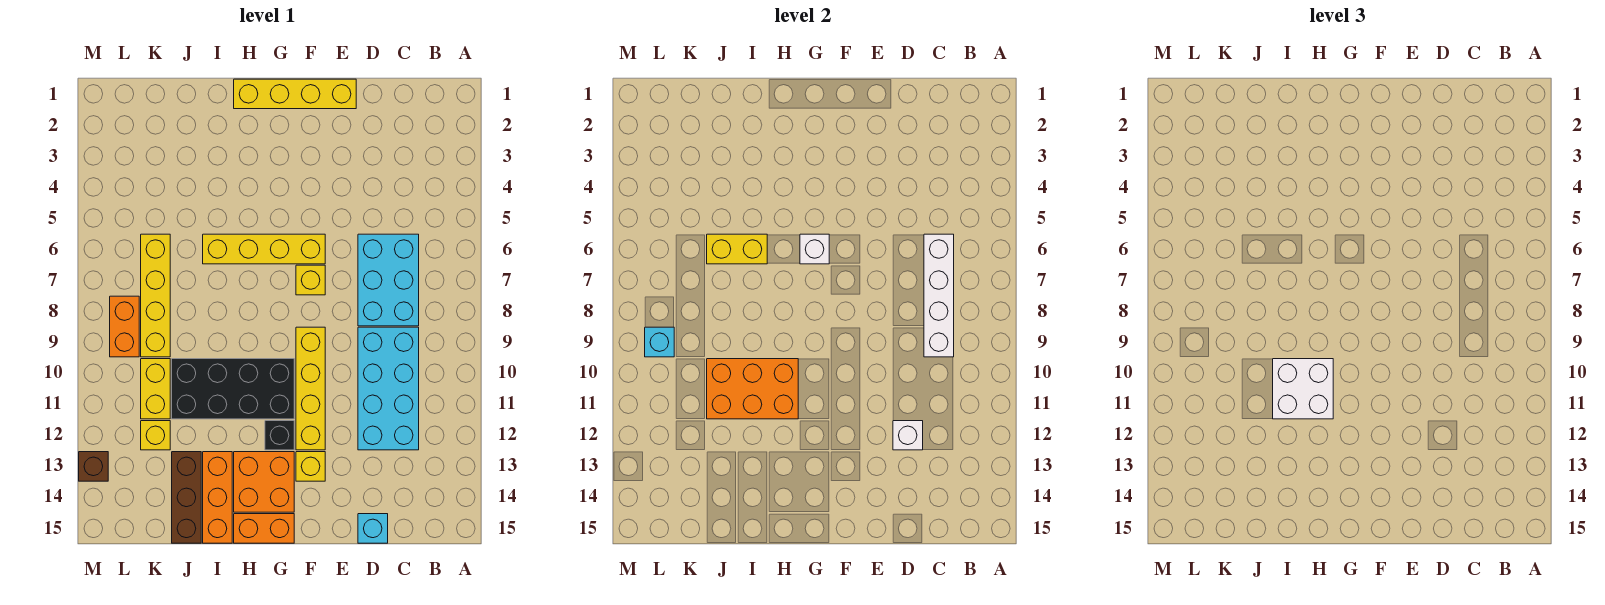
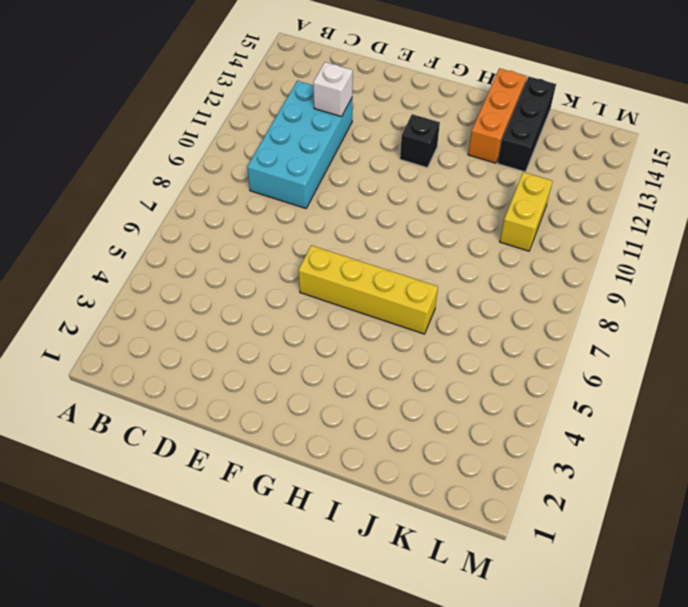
black brick J13:J15 level 1 -> brown brick J13:J15 level 1
none -> cyan brick C6:D8 level 1
none -> cyan brick D15 level 1
none -> yellow brick E1:H1 level 1

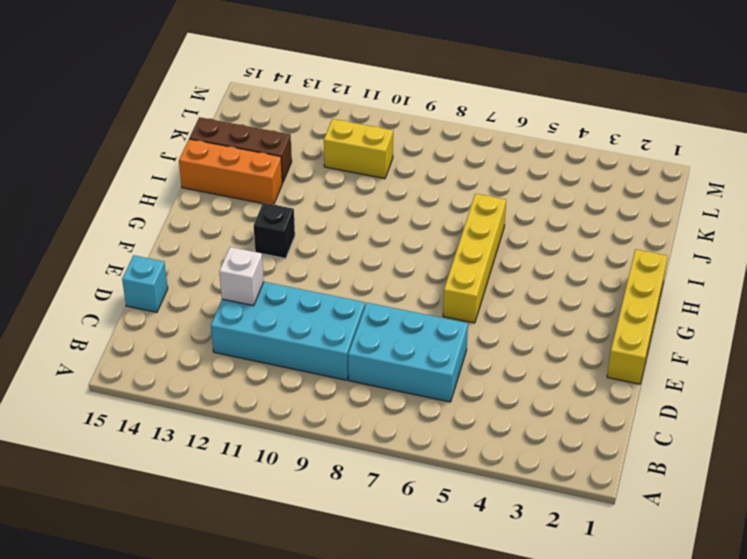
none -> yellow brick F7 level 1
none -> yellow brick F9:F12 level 1
none -> yellow brick F13 level 1

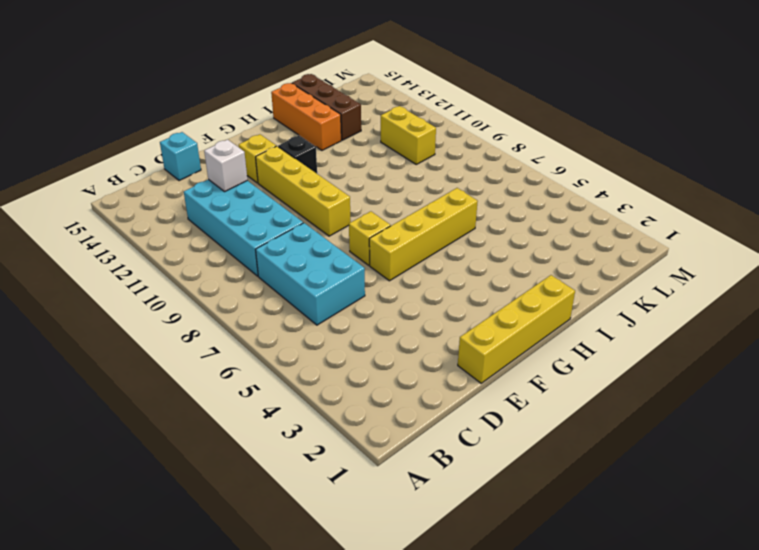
none -> black brick G10:J11 level 1
none -> orange brick G13:H14 level 1
none -> orange brick G15:H15 level 1

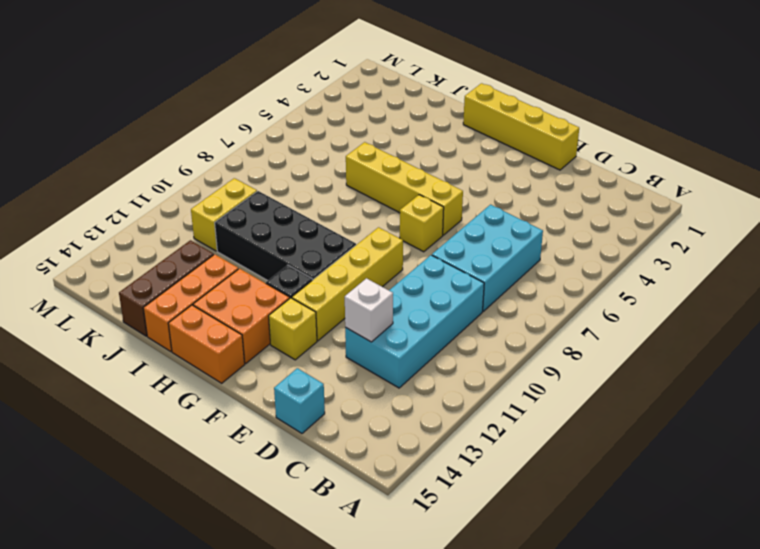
none -> yellow brick K6:K9 level 1
none -> yellow brick K12 level 1
none -> orange brick L8:L9 level 1

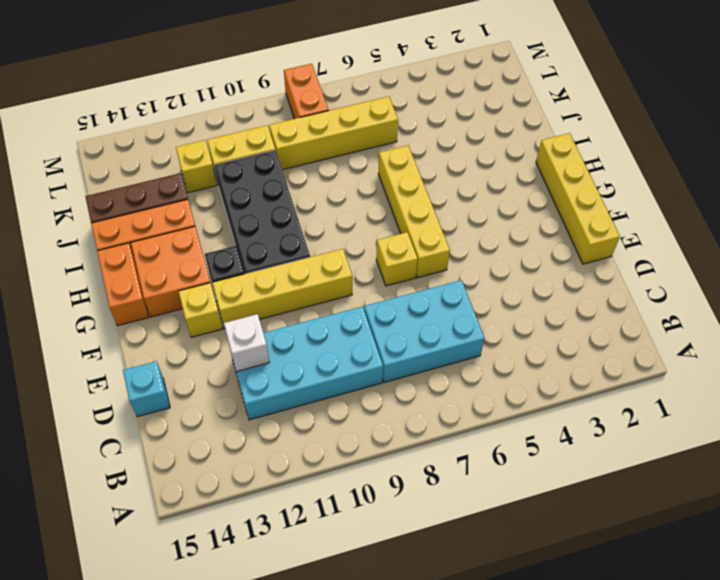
orange brick L8:M8 level 1 -> orange brick L8:L9 level 1
none -> brown brick M13 level 1
none -> white brick C6:C9 level 2
none -> white brick G6 level 2

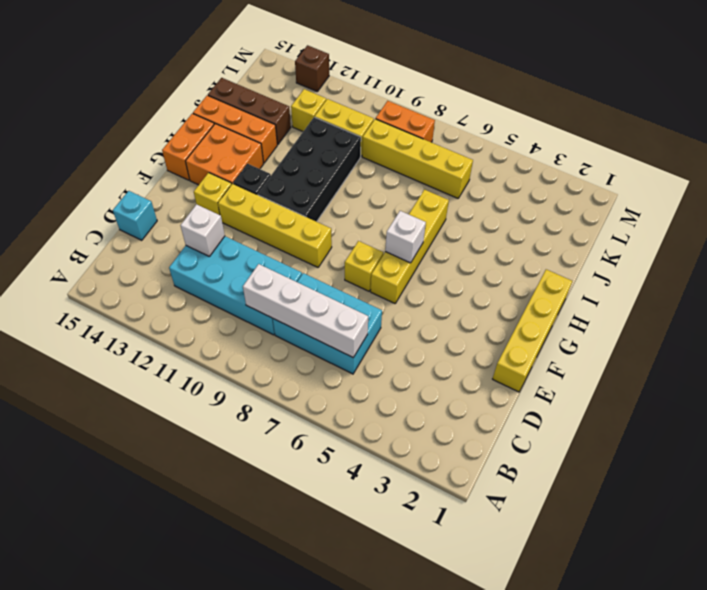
none -> orange brick H10:J11 level 2
none -> yellow brick I6:J6 level 2
none -> cyan brick L9 level 2

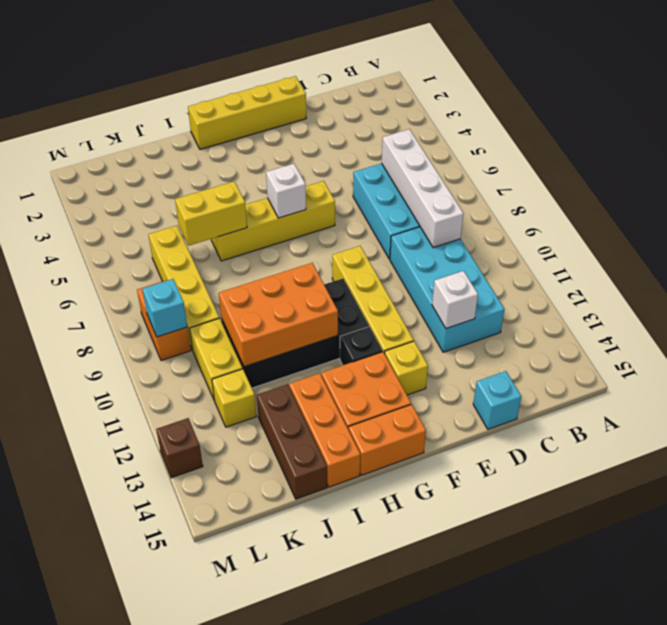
none -> yellow brick F7 level 1
none -> white brick H10:I11 level 3

